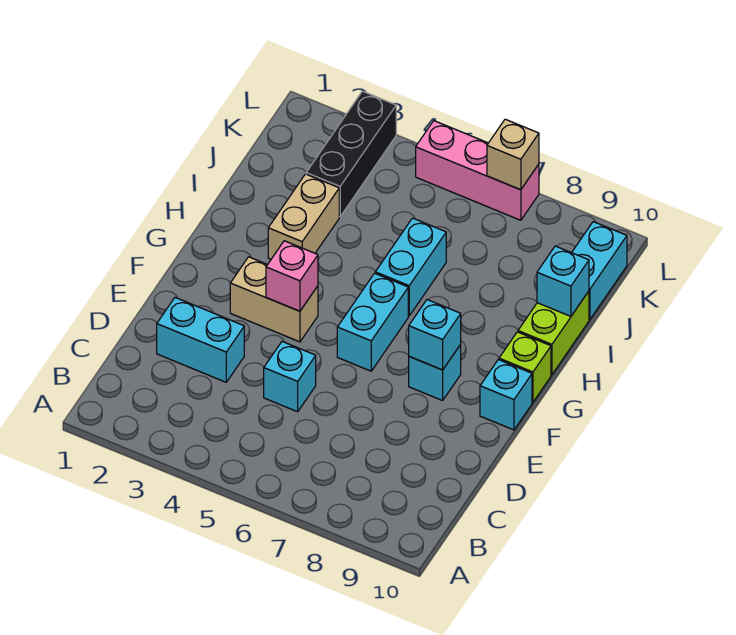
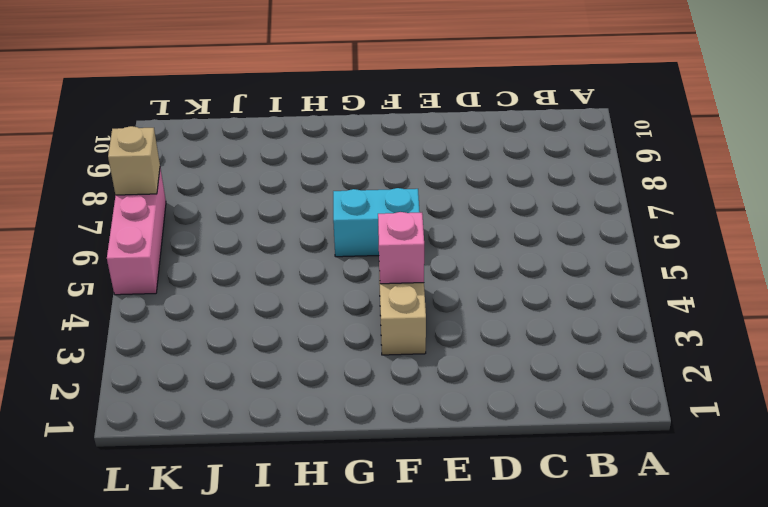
none -> cyan brick D2:D3 level 1
none -> cyan brick D5 level 1
none -> cyan brick F8 level 1

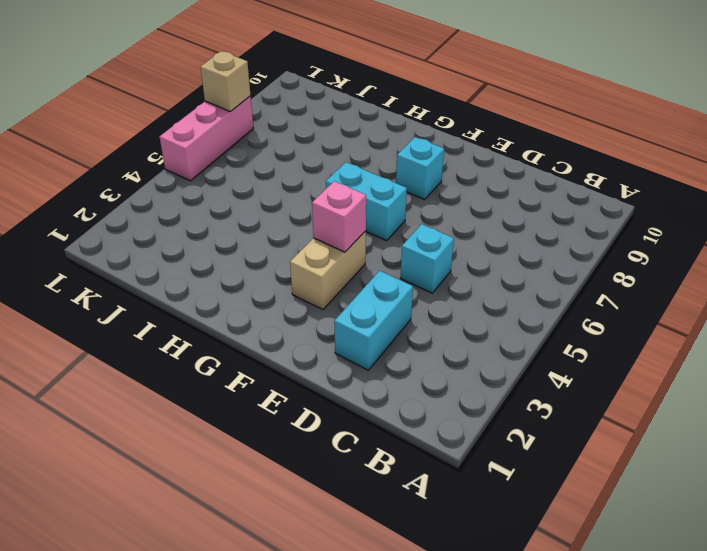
none -> cyan brick F10 level 1
none -> lime brick G10 level 1
none -> tan brick H3:I3 level 1

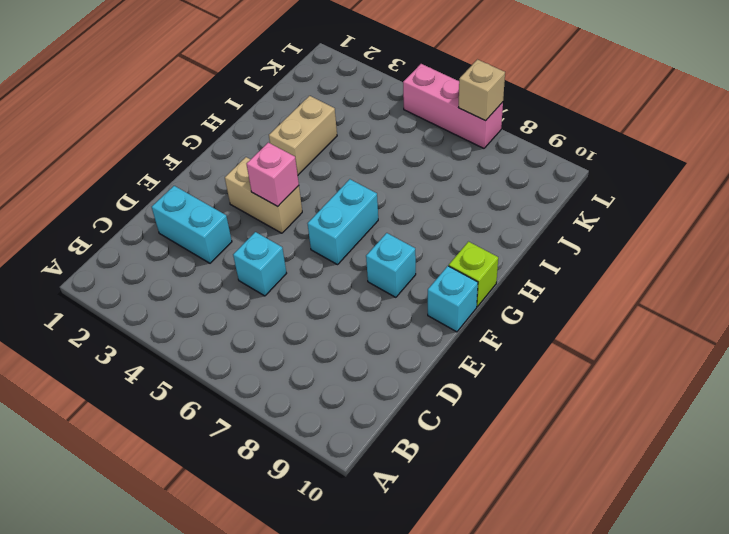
none -> cyan brick H6:I6 level 1
none -> lime brick H10:I10 level 1
none -> black brick J3:L3 level 1

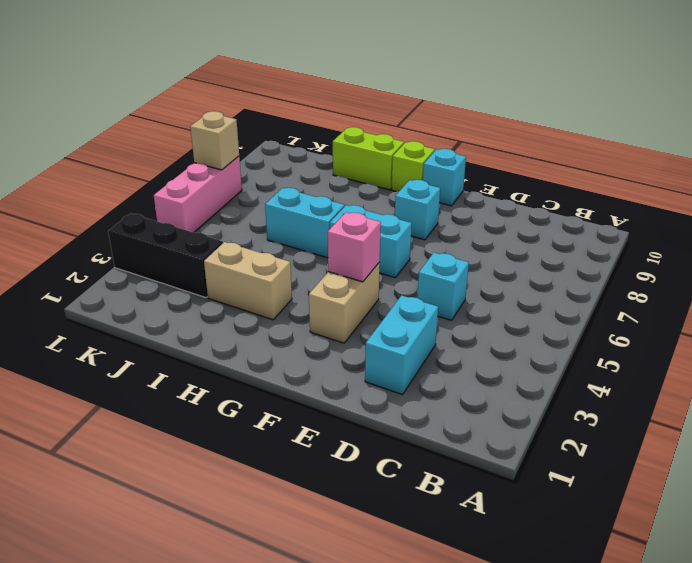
none -> cyan brick J10:K10 level 1
none -> cyan brick F8 level 2
none -> cyan brick I10 level 2

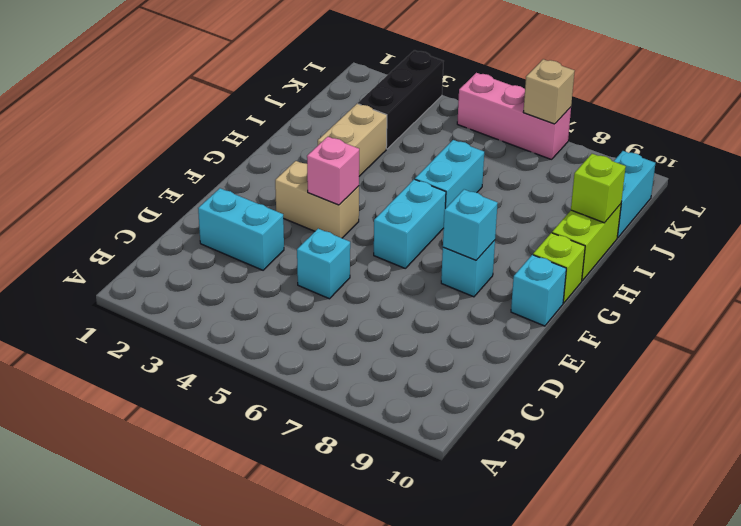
lime brick I10 level 2 -> cyan brick I10 level 2

